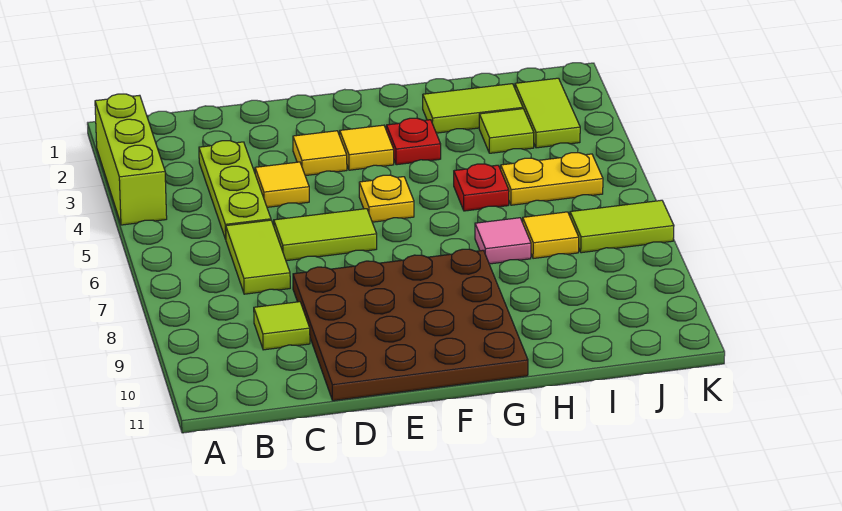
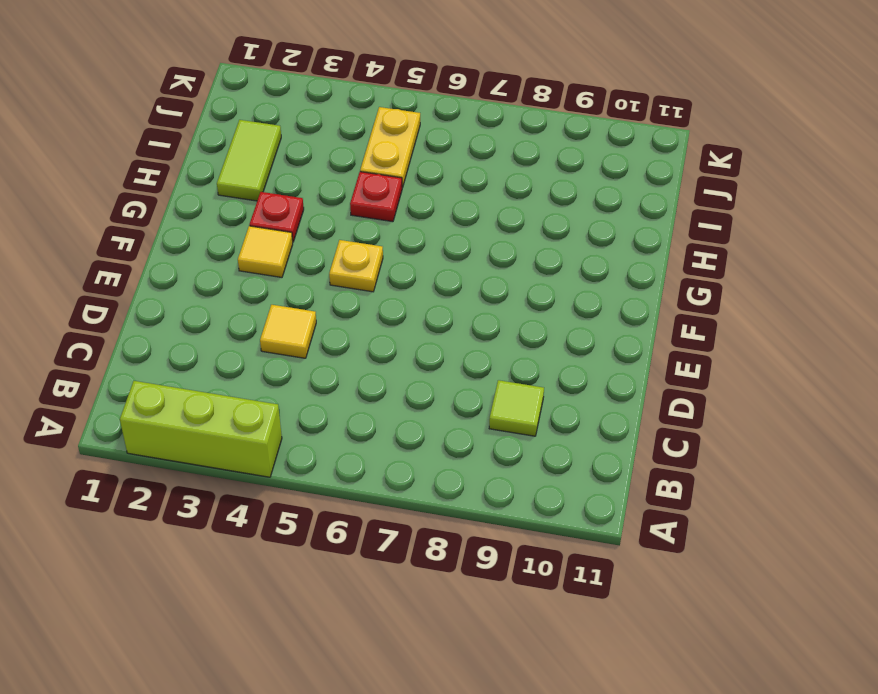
none -> lime plate C3:C5 level 1
none -> lime tile C6:C7 level 1
none -> lime tile D6:E6 level 1

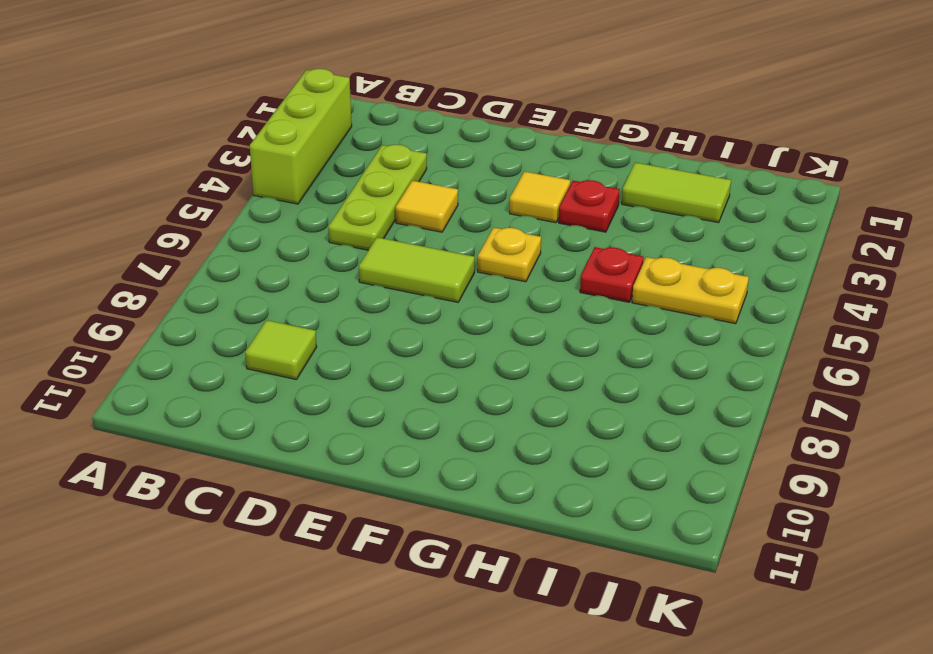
none -> lime tile C6:C7 level 1
none -> brown plate D8:G11 level 1
none -> yellow tile E3 level 1

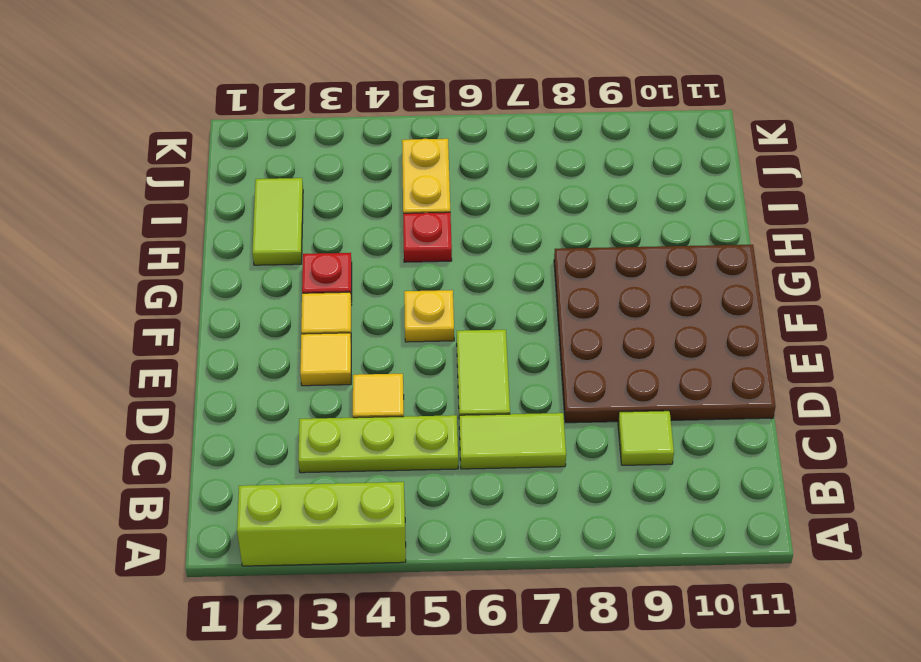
none -> pink tile H7 level 1
none -> lime tile I3 level 1
none -> yellow tile I7 level 1

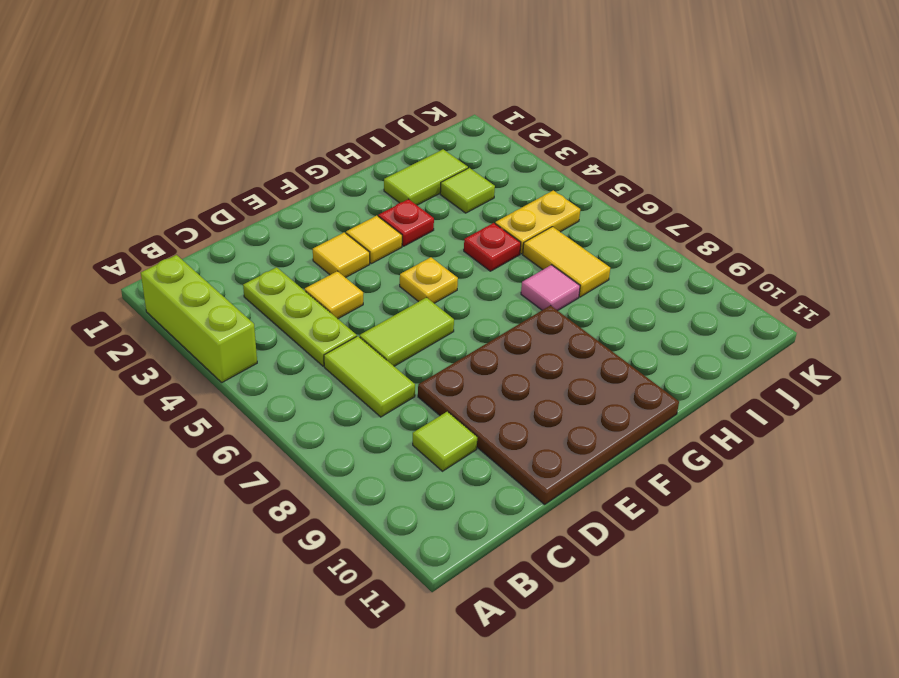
yellow tile I6:I7 level 1 -> yellow tile I7 level 1
none -> lime tile J2:J3 level 1
none -> lime tile J7:K7 level 1

